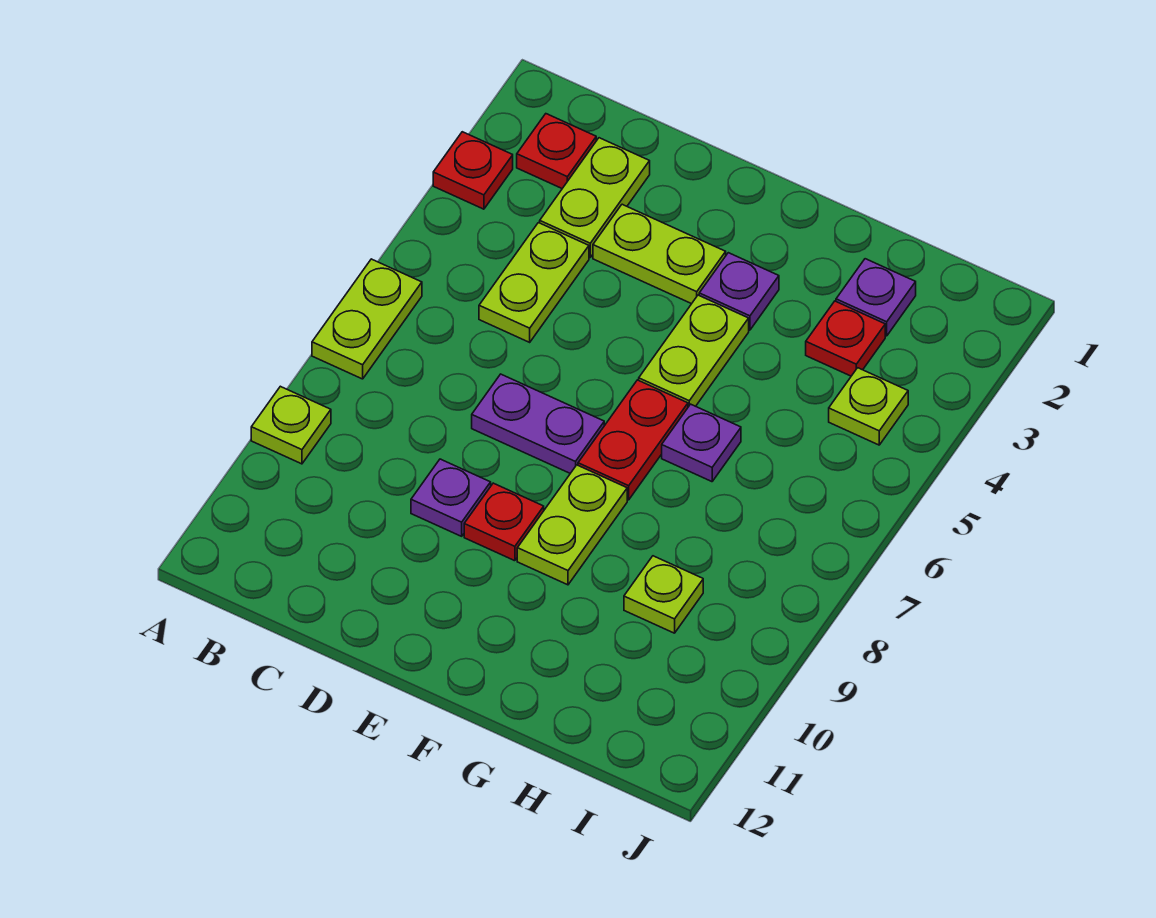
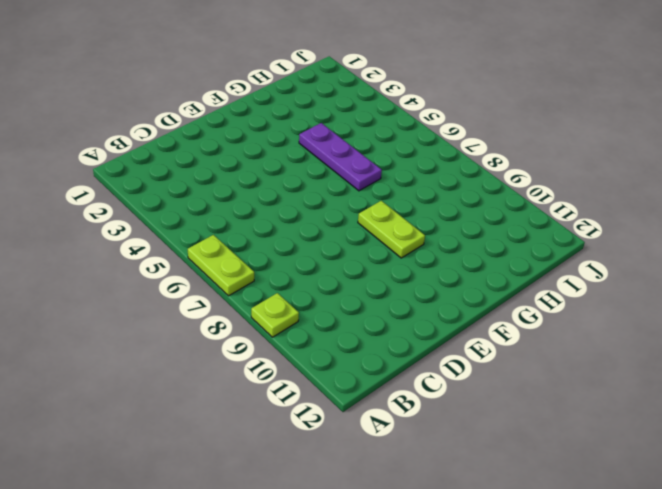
purple plate G4:G6 level 1 -> purple plate G6 level 1
none -> red plate A3 level 1
none -> red plate B2 level 1
none -> lime plate C2:C3 level 1

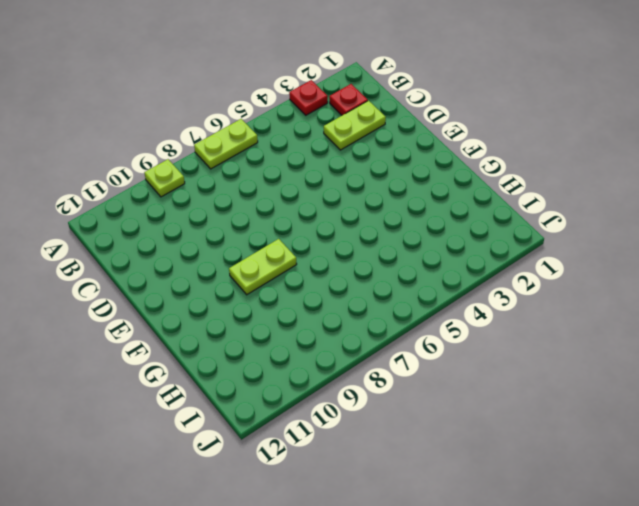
none -> lime plate C4:C5 level 1
none -> lime plate D3:E3 level 1
none -> purple plate D7:E7 level 1

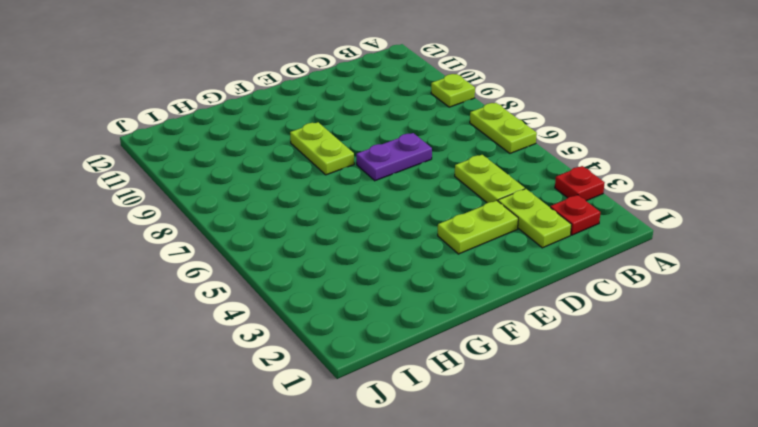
none -> purple plate D9 level 1
none -> red plate E9 level 1
none -> purple plate F3 level 1

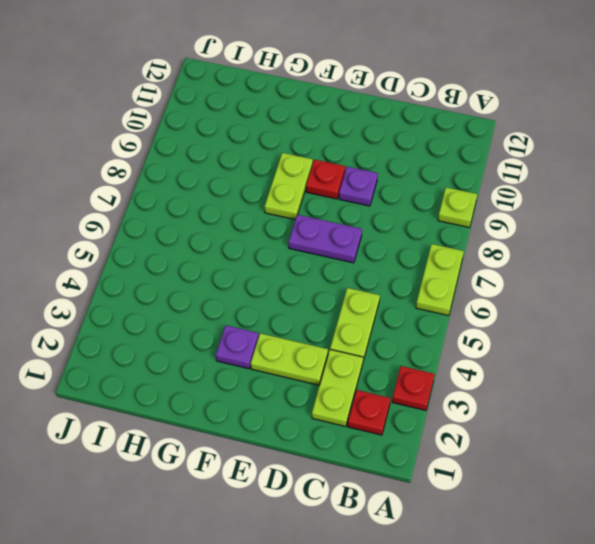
none -> lime plate F4:F5 level 1
none -> red plate F6:F7 level 1
none -> purple plate G6 level 1

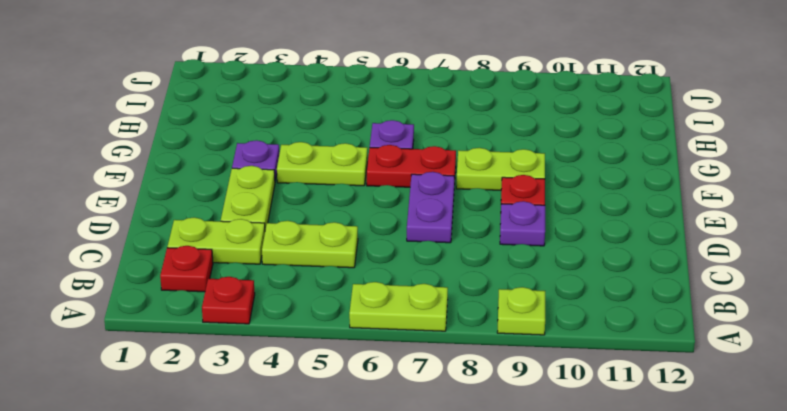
none -> purple plate H2 level 1
none -> red plate H3 level 1
none -> lime plate H9 level 1

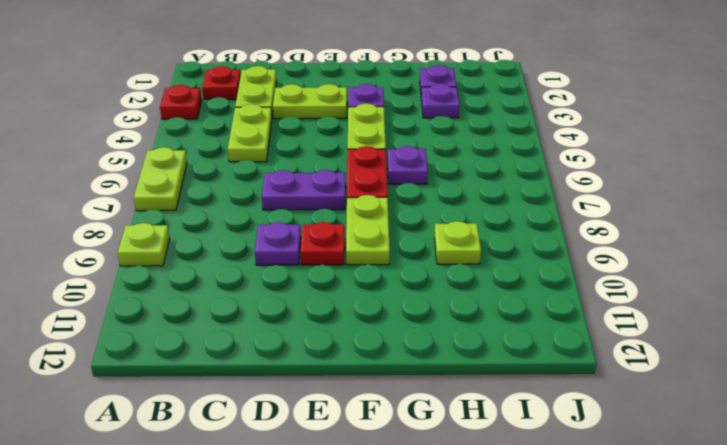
purple plate H3 level 1 -> red plate H3 level 1
none -> lime plate I4 level 1

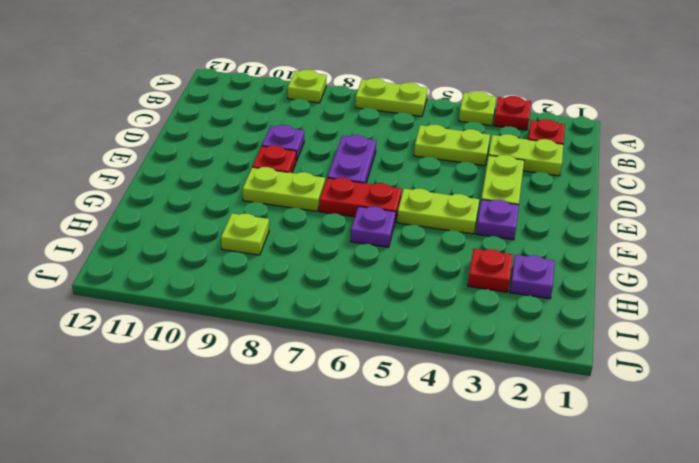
lime plate A4 level 1 -> lime plate I4 level 1

